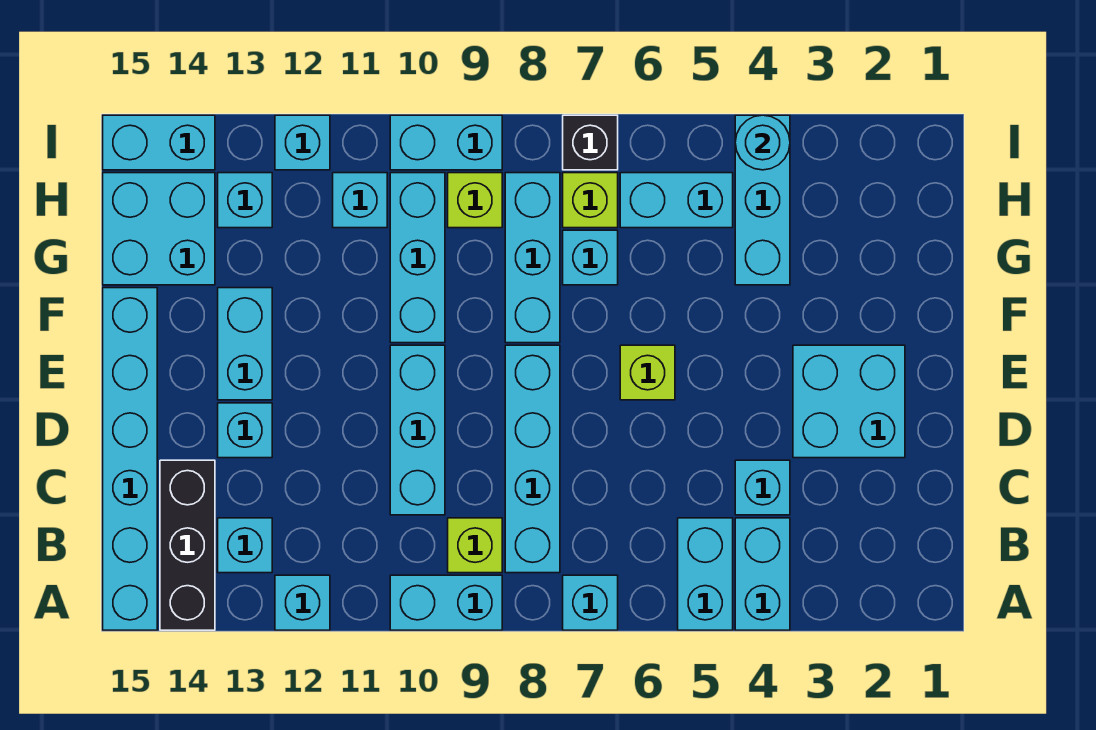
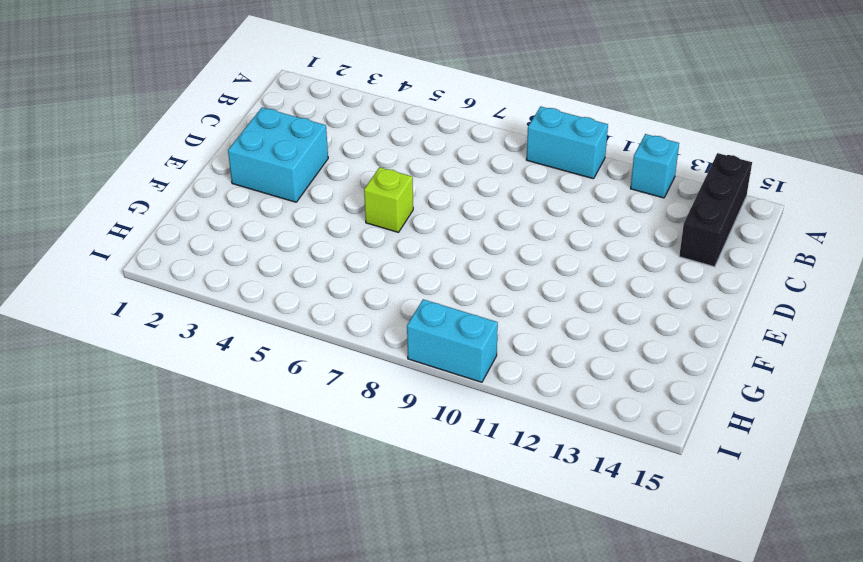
none -> cyan brick A4:B4 level 1
none -> cyan brick A5:B5 level 1
none -> cyan brick A7 level 1
none -> cyan brick A15:F15 level 1

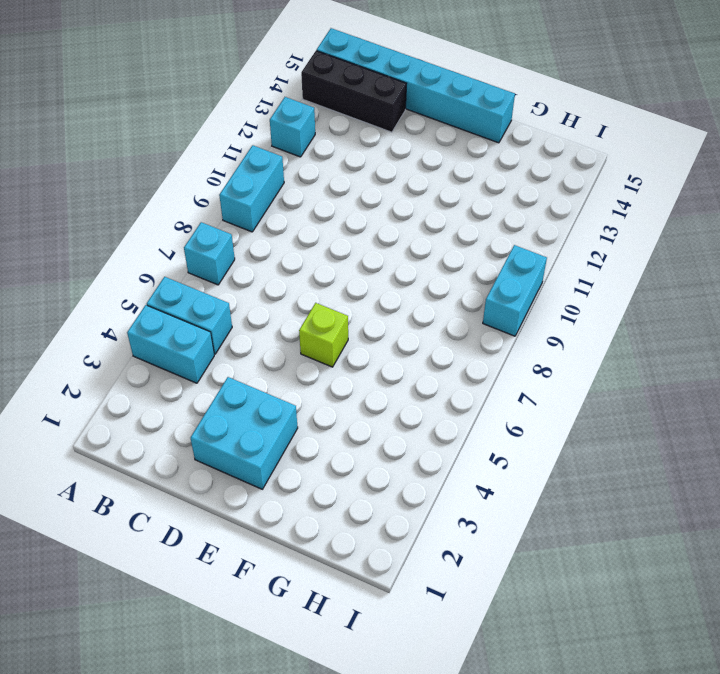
none -> cyan brick B8:E8 level 1
none -> lime brick B9 level 1
none -> cyan brick B13 level 1
none -> cyan brick C4 level 1

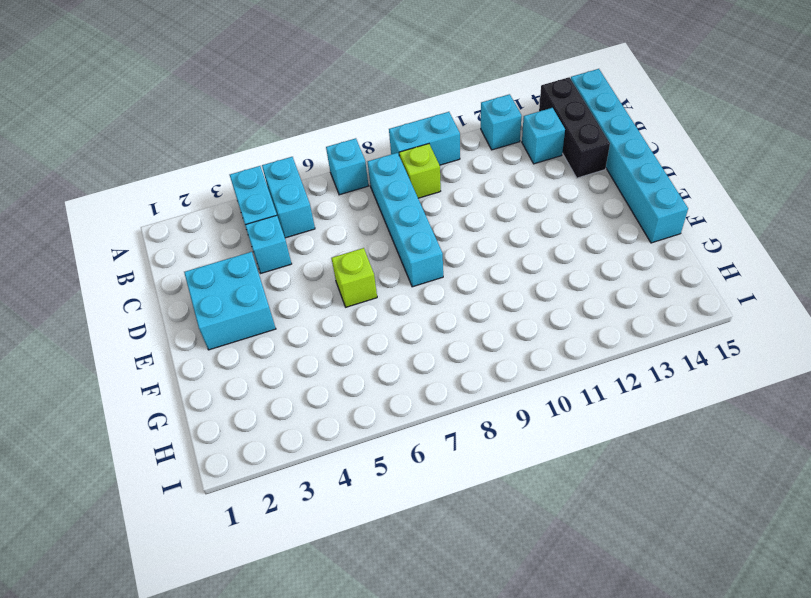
none -> cyan brick C10:E10 level 1
none -> cyan brick D13 level 1
none -> cyan brick E13:F13 level 1
none -> cyan brick F8:H8 level 1

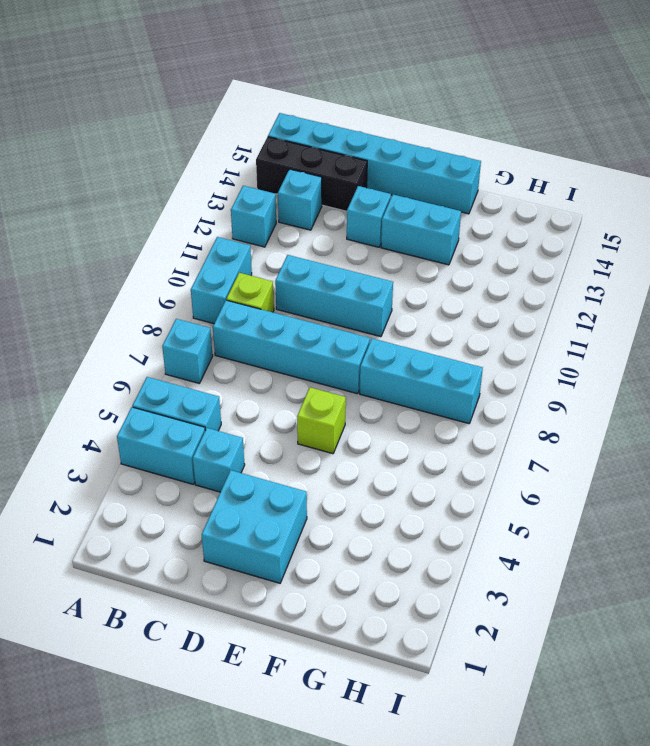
none -> cyan brick F10:H10 level 1
none -> cyan brick G4:I4 level 1
none -> cyan brick G7 level 1
none -> cyan brick G14:H15 level 1

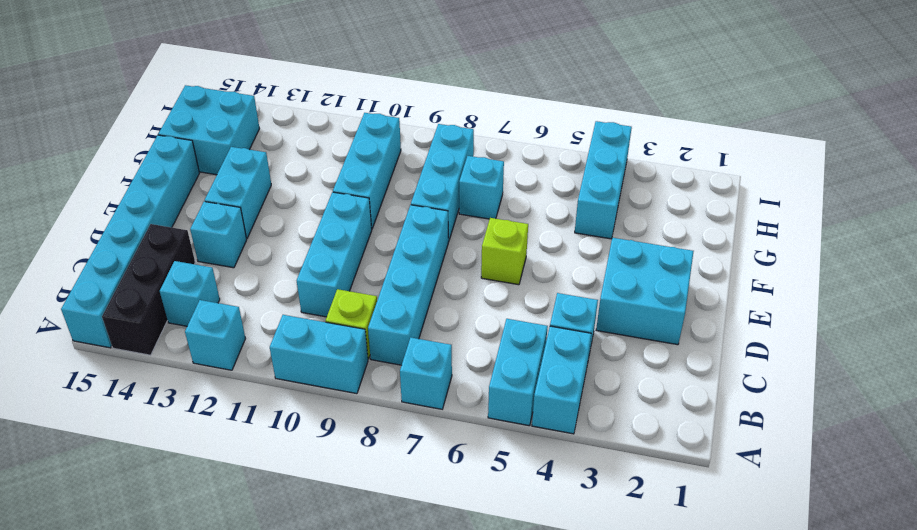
none -> cyan brick H5:H6 level 1
none -> lime brick H7 level 1
none -> lime brick H9 level 1
none -> cyan brick H11 level 1

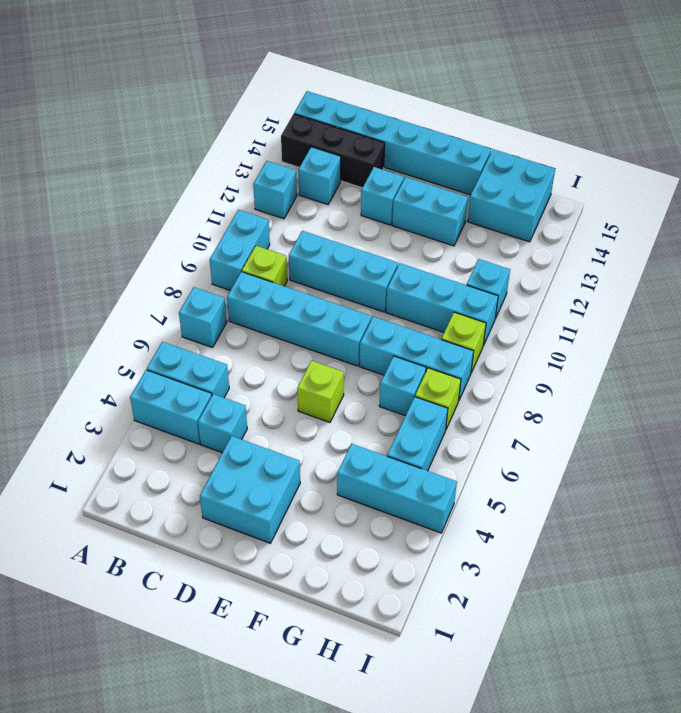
none -> cyan brick H13 level 1
none -> black brick I7 level 1
none -> cyan brick I9:I10 level 1
none -> cyan brick I12 level 1

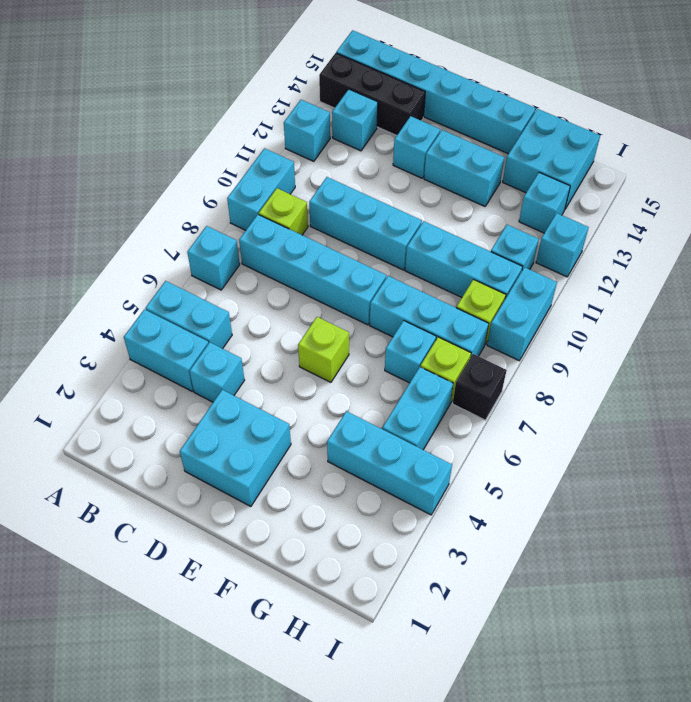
none -> cyan brick I14:I15 level 1
none -> cyan round brick I4 level 2

